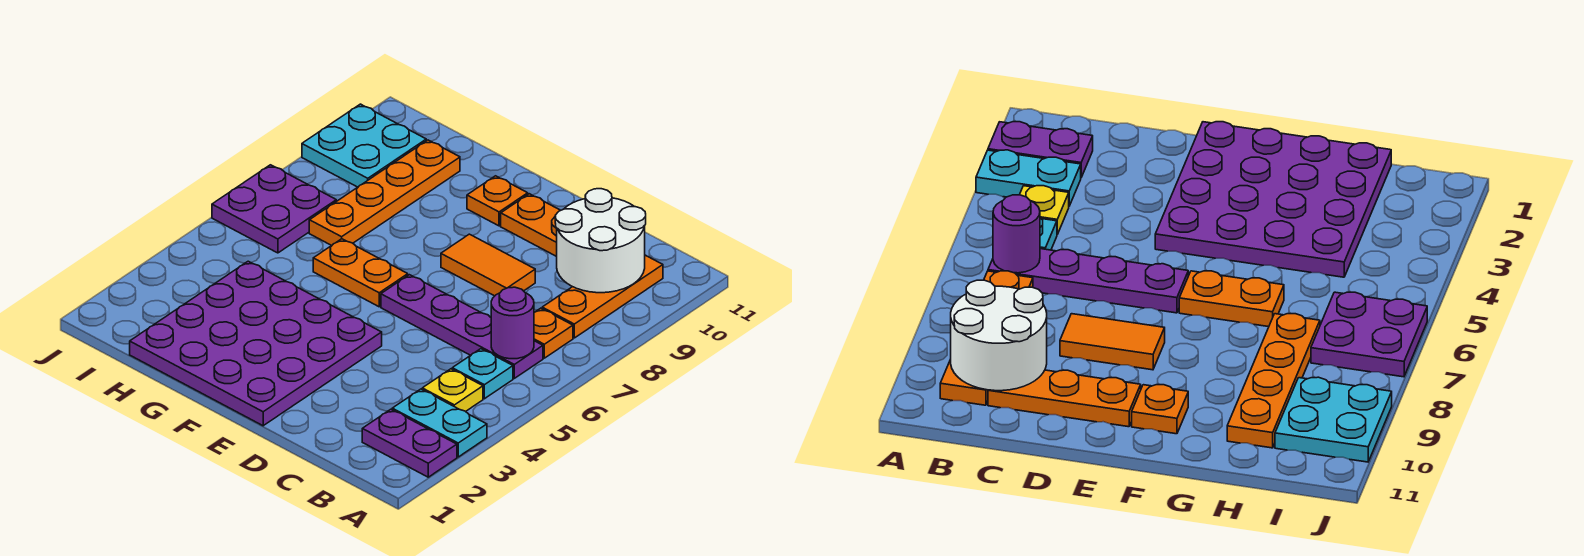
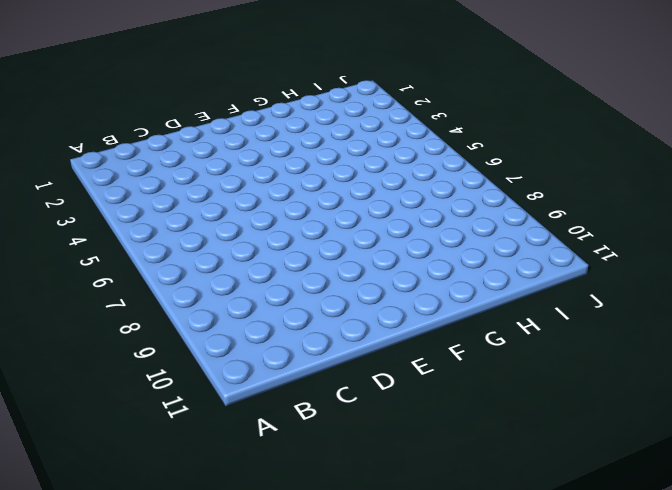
none -> purple plate A2:B2 level 1
none -> cyan plate A3:B3 level 1
none -> yellow plate B4 level 1

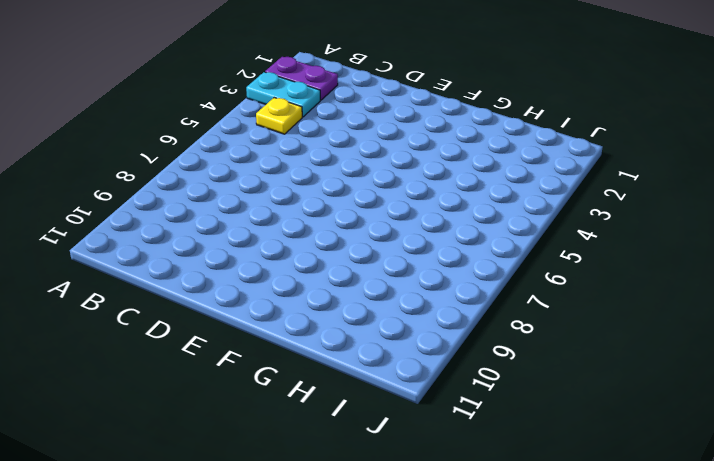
none -> cyan plate B5 level 1
none -> purple plate B6:E6 level 1
none -> orange plate B7 level 1

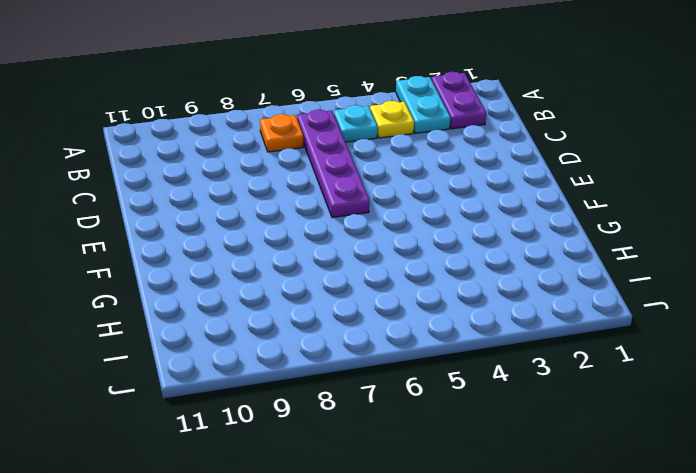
none -> orange plate B8:B10 level 1
none -> orange plate C10:E10 level 1
none -> orange tile D8:E8 level 1

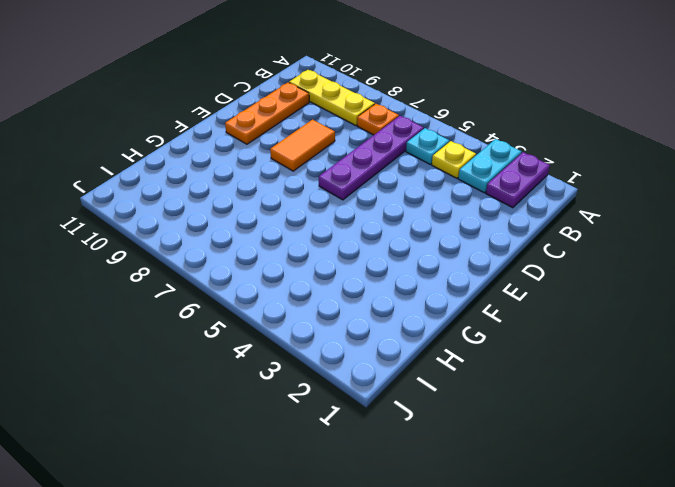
yellow plate B8:B10 level 1 -> orange plate B8:B10 level 1
none -> purple plate E1:H4 level 1
none -> orange plate F6:G6 level 1
none -> orange plate F10 level 1

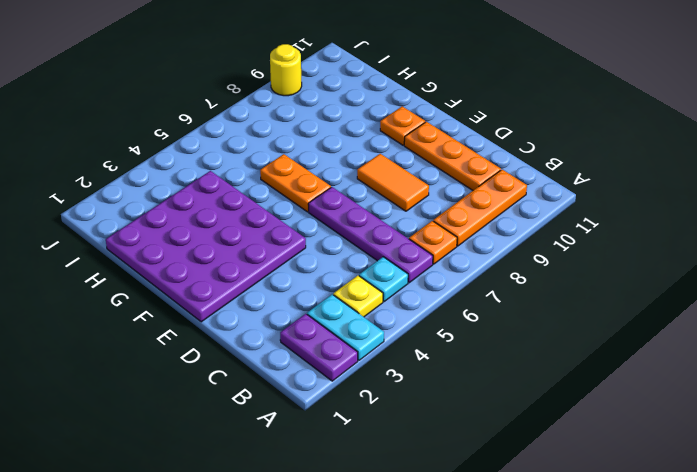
yellow round brick J9 level 1 -> cyan plate I9:J10 level 1
none -> orange plate H7:H10 level 1
none -> purple plate I6:J7 level 1
none -> purple round brick B6 level 2

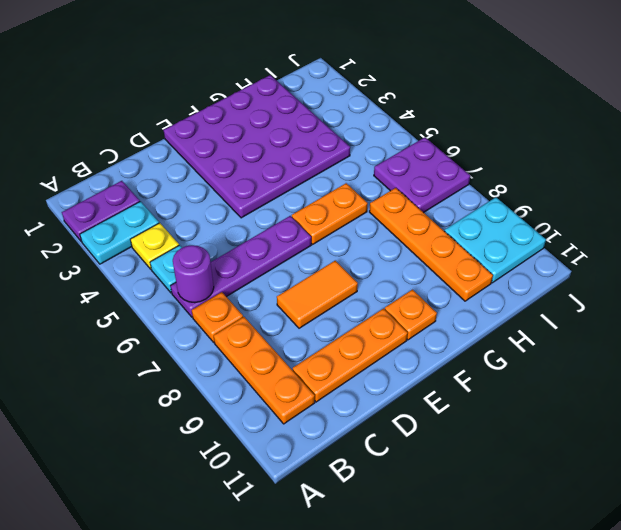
none -> white round brick B9:C10 level 2

